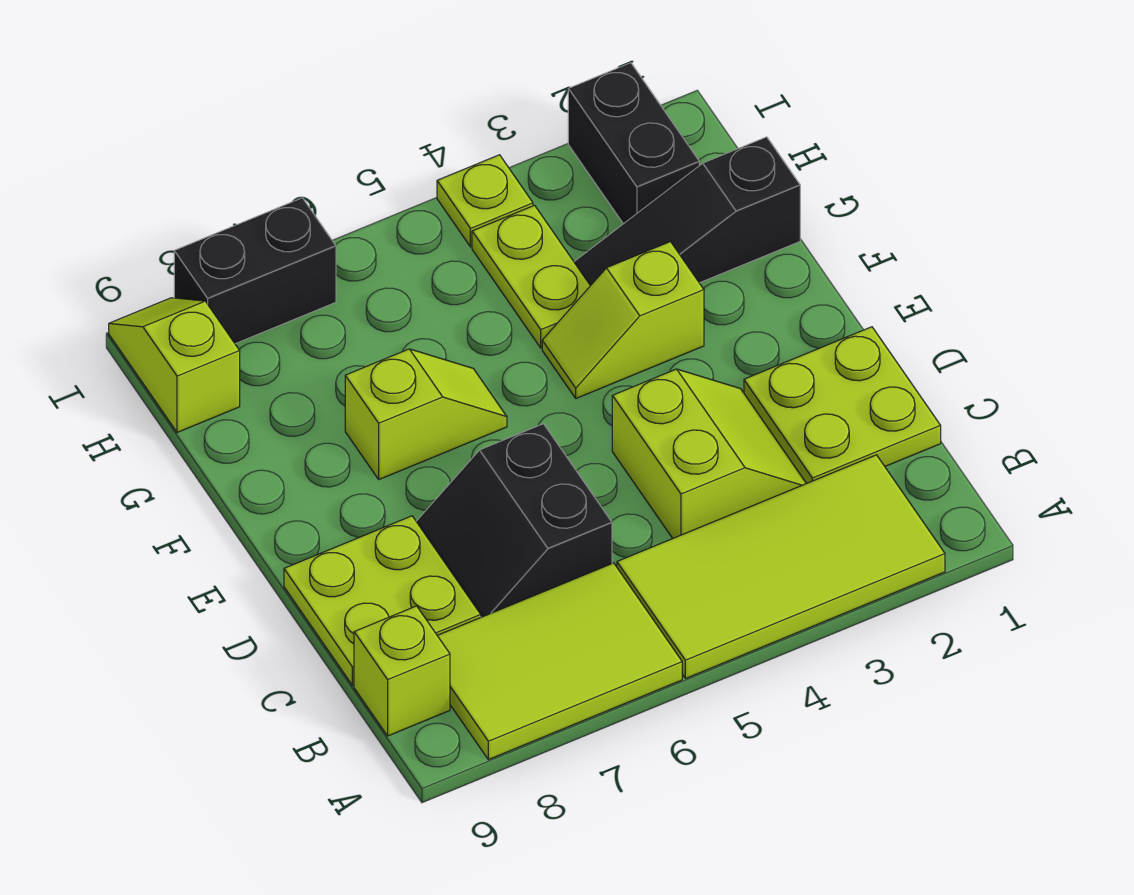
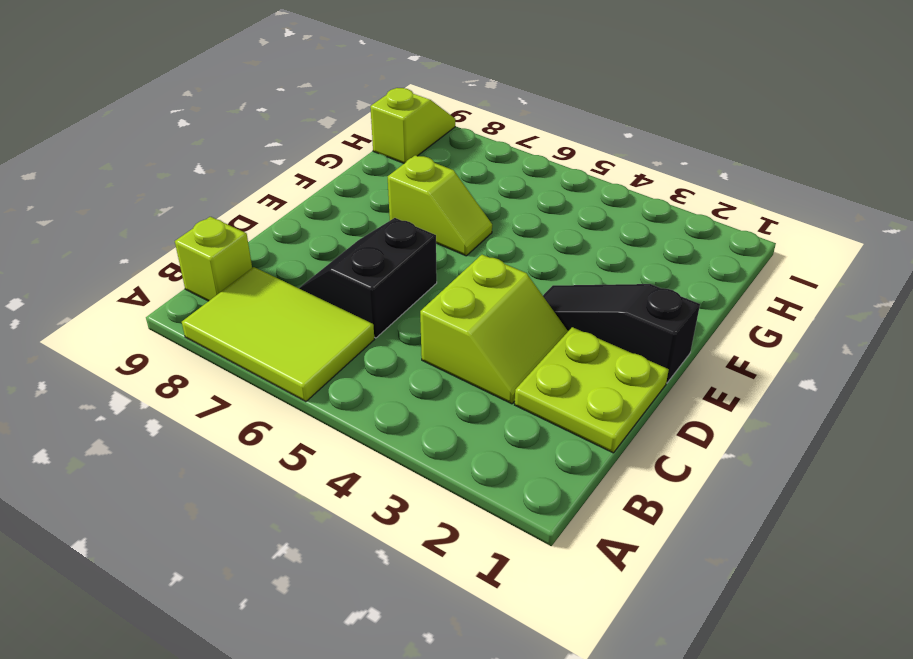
black slope E1:E3 level 1 top 1 -> black slope G1:G3 level 1 top 1
none -> lime tile A2:B5 level 1
none -> lime plate C8:D9 level 1
none -> lime slope F3:F4 level 1 top 3

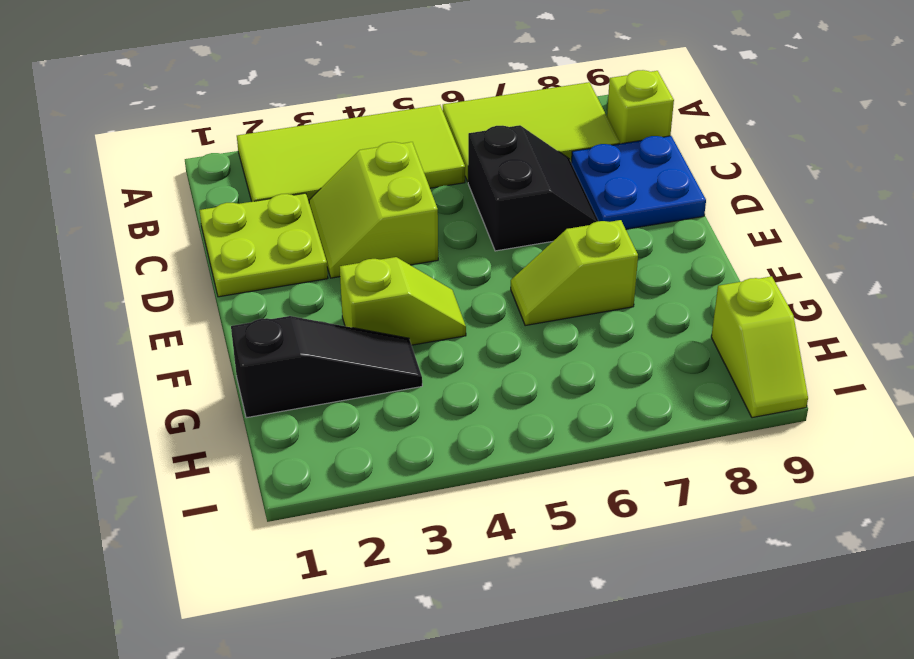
blue plate C8:D9 level 1 -> lime plate C8:D9 level 1
none -> lime plate G4:H4 level 1
none -> black brick H2:I2 level 1
none -> lime plate I4 level 1

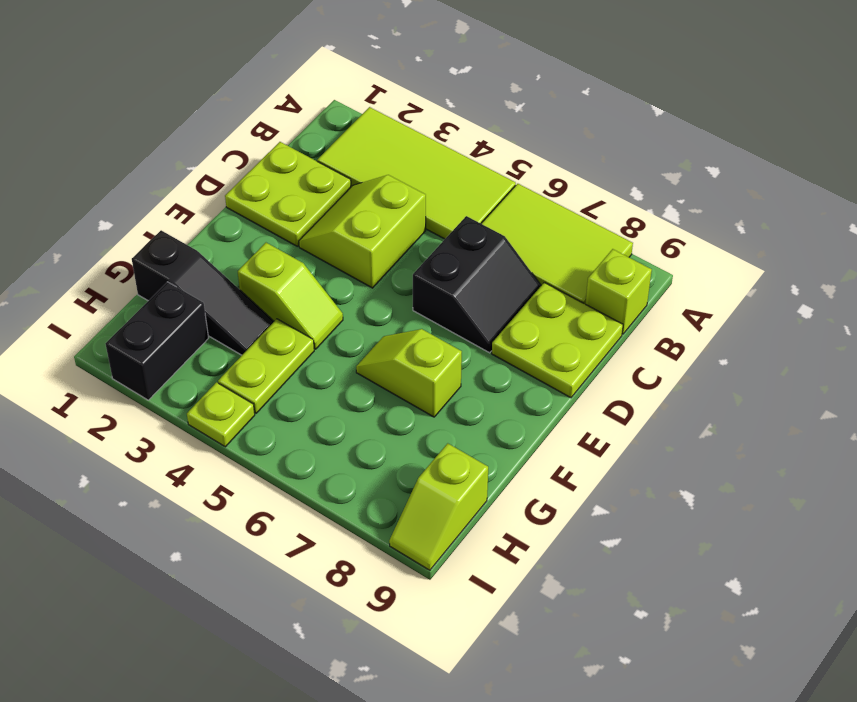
none -> black brick I7:I8 level 1

